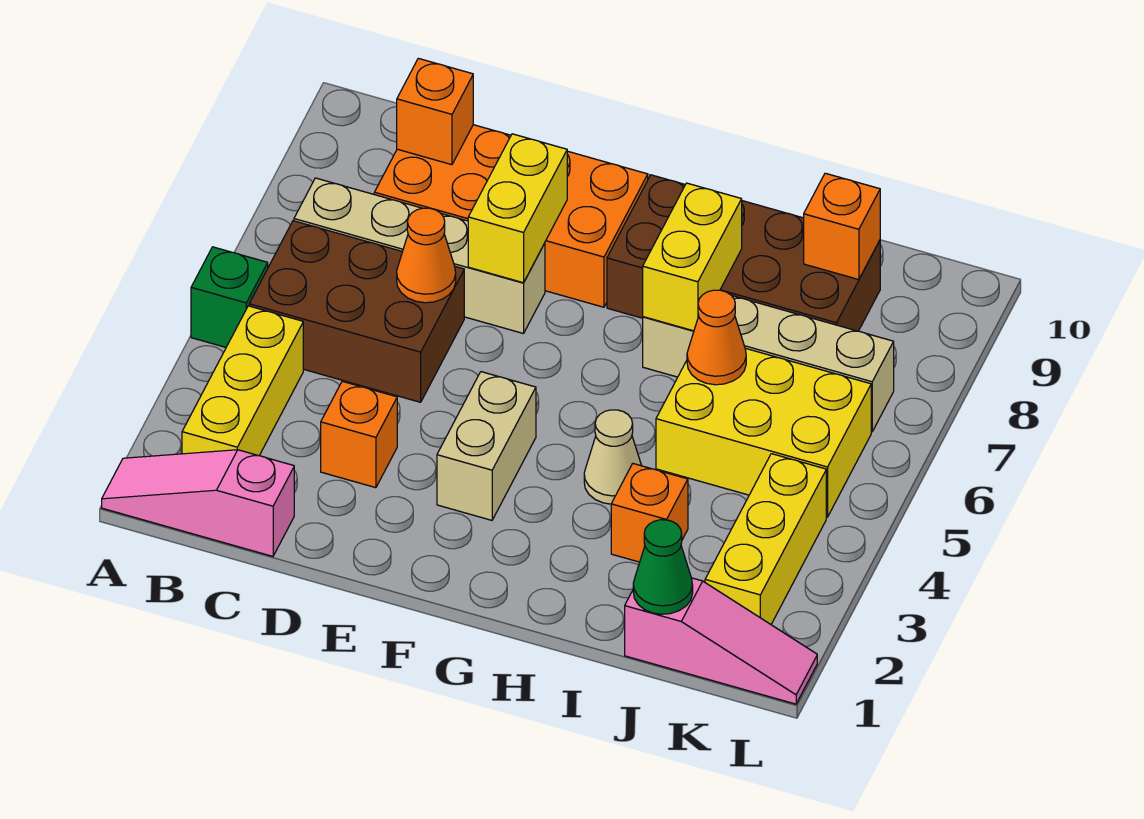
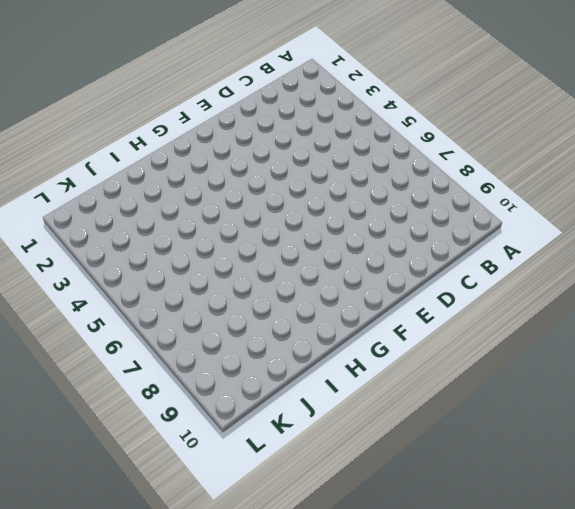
none -> pink slope A1:C1 level 1 top C
none -> green brick A5 level 1
none -> yellow brick B2:B4 level 1

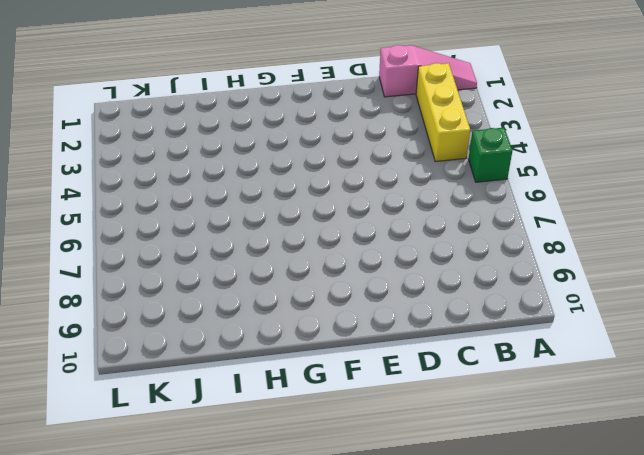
none -> brown brick B5:D6 level 1
none -> tan brick B7:E7 level 1
none -> orange brick C8:F9 level 1

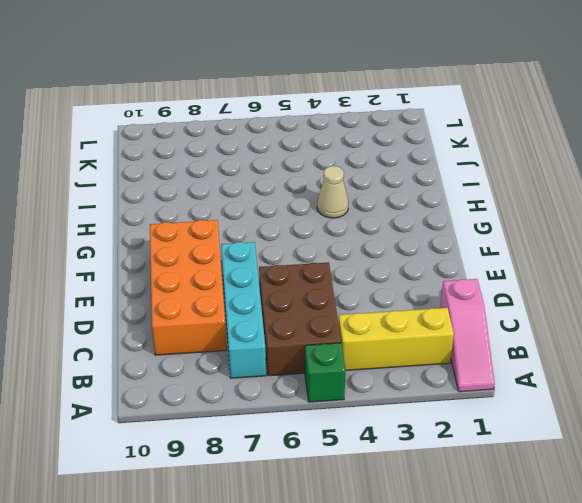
cyan brick B7:E7 level 1 -> tan brick B7:E7 level 1
none -> orange brick D3 level 1
none -> tan brick F3:F4 level 1
none -> brown brick G8:J9 level 1

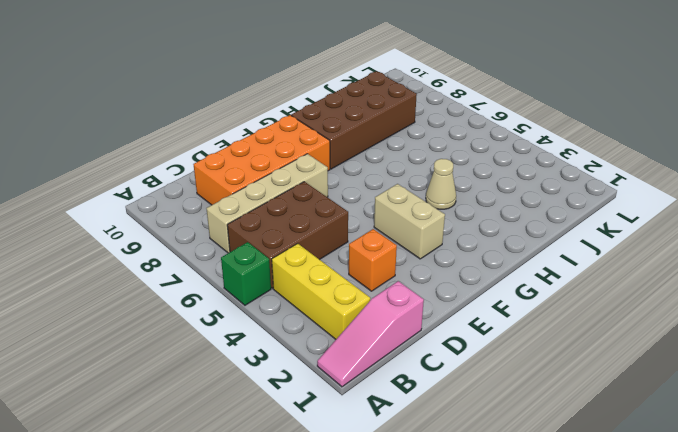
none -> tan brick H7:K7 level 1
none -> orange brick I3 level 1
none -> yellow brick I5:K6 level 1

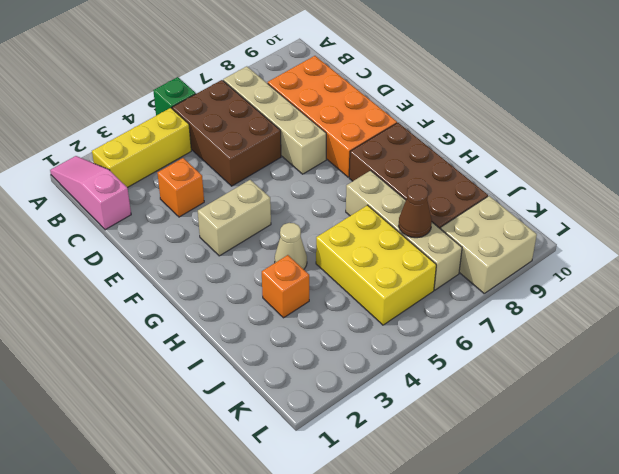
brown cone J7 level 2 -> none
tan brick K8:L9 level 1 -> none
none -> pink slope J1:L1 level 1 top J
none -> yellow brick K2:K4 level 1
none -> orange brick C9 level 2

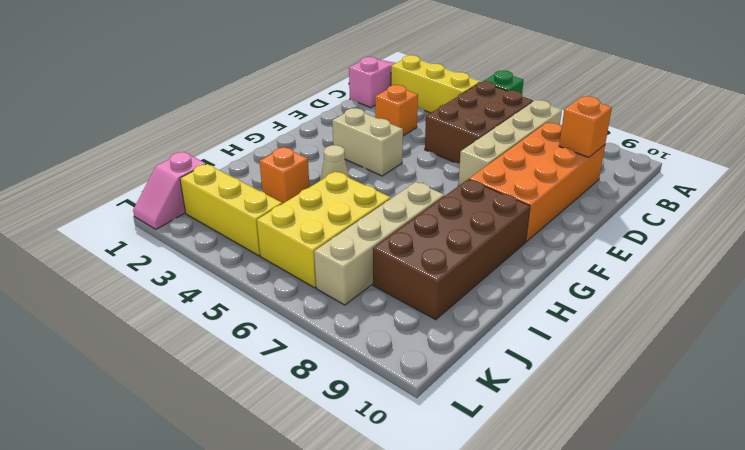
pink slope K1:L1 level 1 top K -> pink slope J1:L1 level 1 top J
none -> orange cone D6 level 2
none -> yellow brick E7:E8 level 2
none -> yellow brick H7:H8 level 2

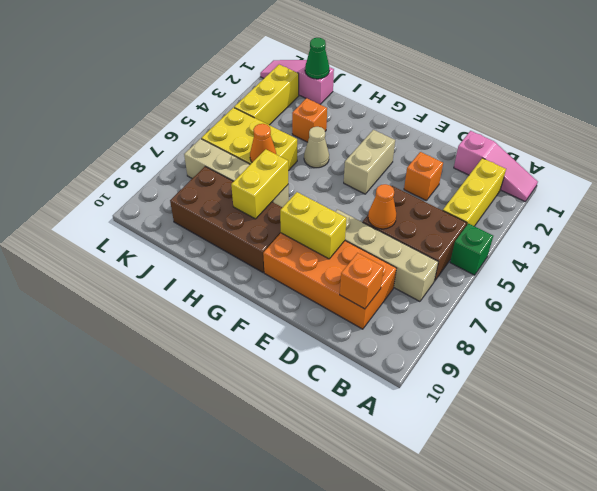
yellow brick E8:F8 level 2 -> yellow brick E7:E8 level 2
none -> orange brick J9 level 2

